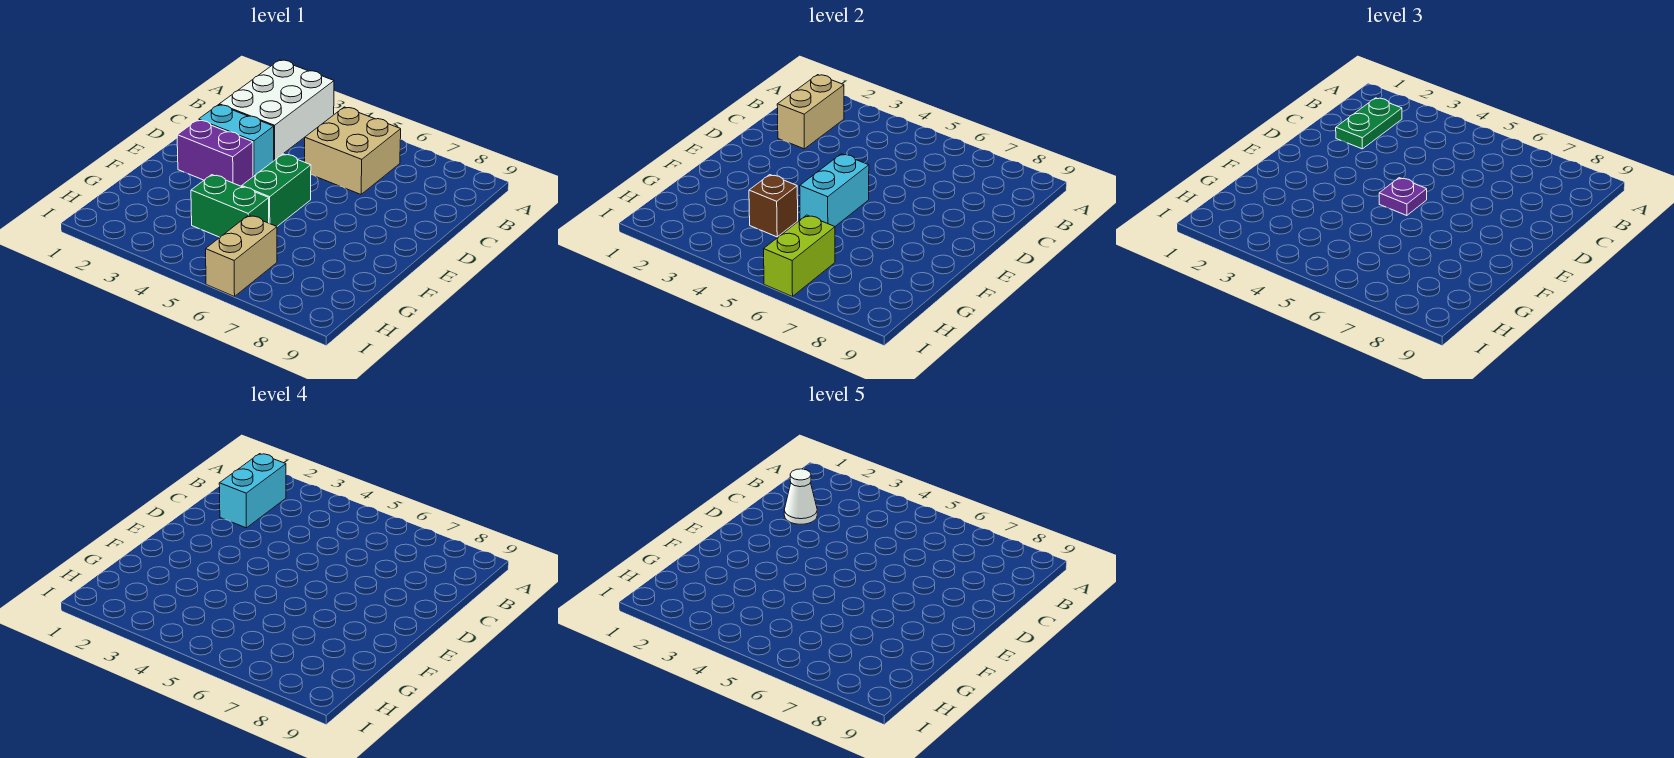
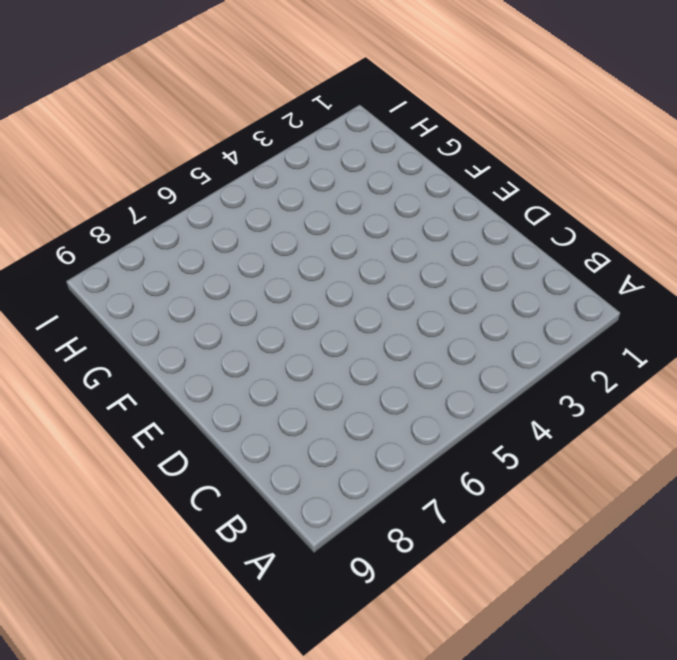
none -> white brick A2:C3 level 1
none -> tan brick B5:C6 level 1
none -> cyan brick D2:D3 level 1

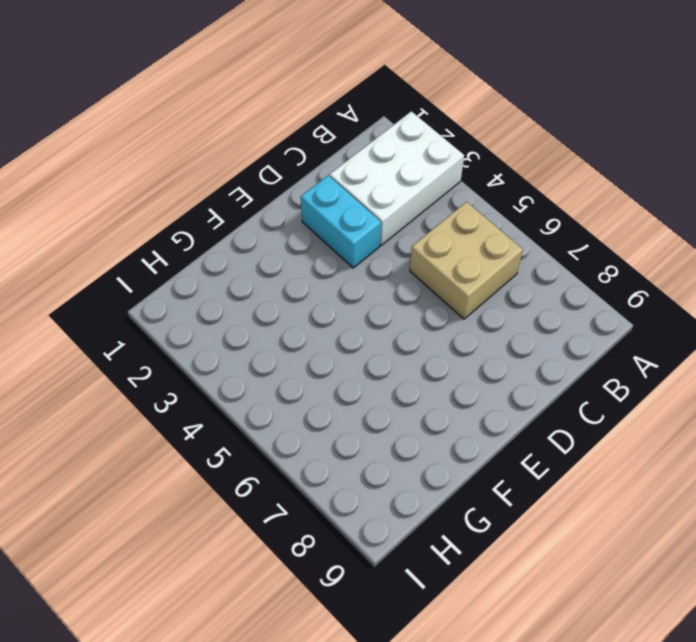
none -> purple brick E2:E3 level 1
none -> green brick E5:F5 level 1
none -> green brick G4:G5 level 1

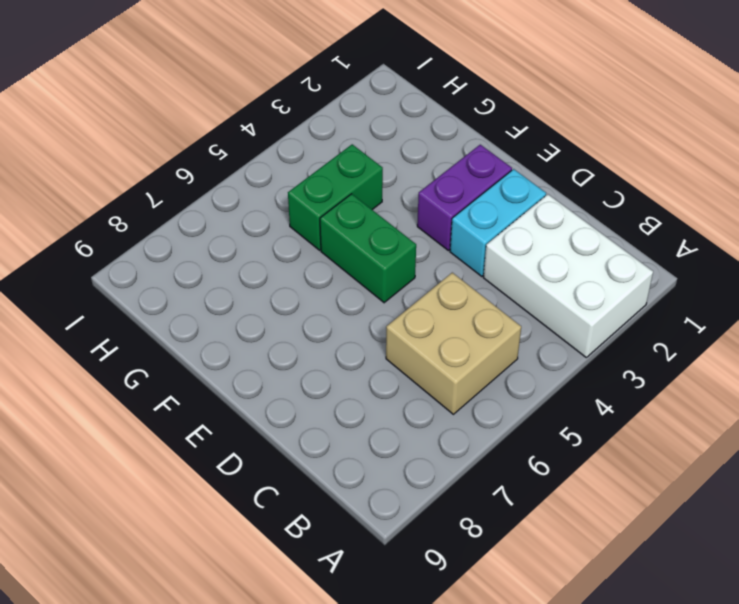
none -> tan brick H6:I6 level 1
none -> tan brick B2:C2 level 2
none -> cyan brick E5:F5 level 2

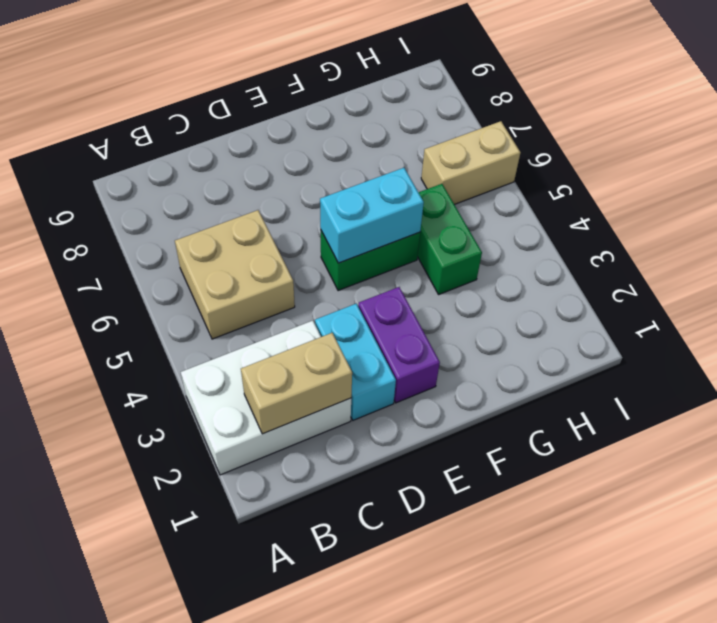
none -> brown brick G4 level 2
none -> lime brick H6:I6 level 2
none -> green plate B2:C2 level 3

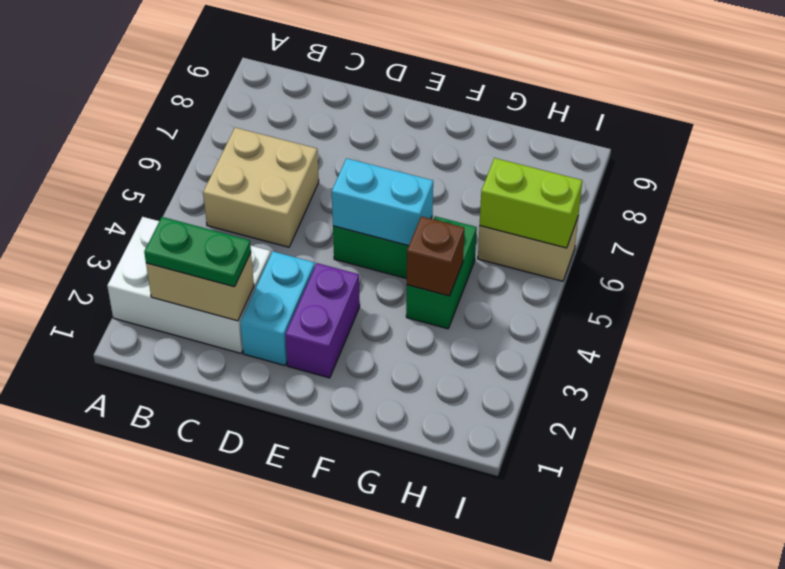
none -> purple plate E5 level 3
none -> cyan brick B2:C2 level 4
none -> white cone C2 level 5

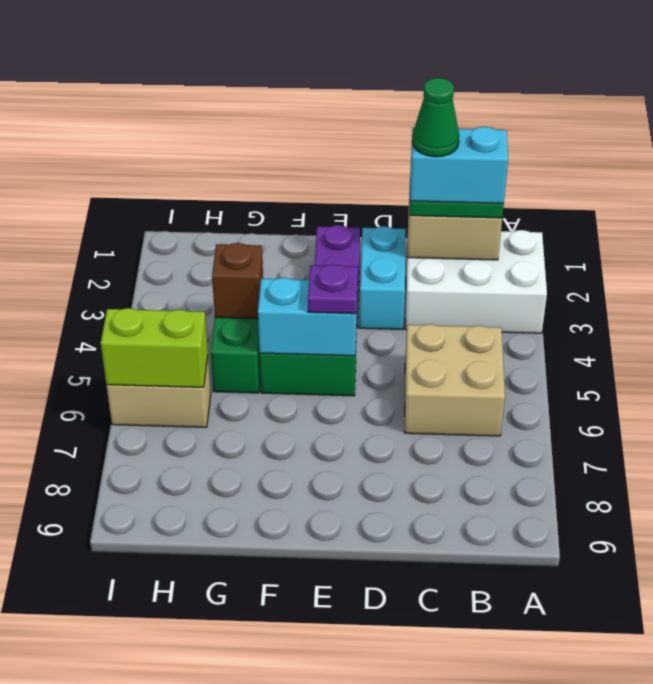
green cone C2 level 5 -> white cone C2 level 5

